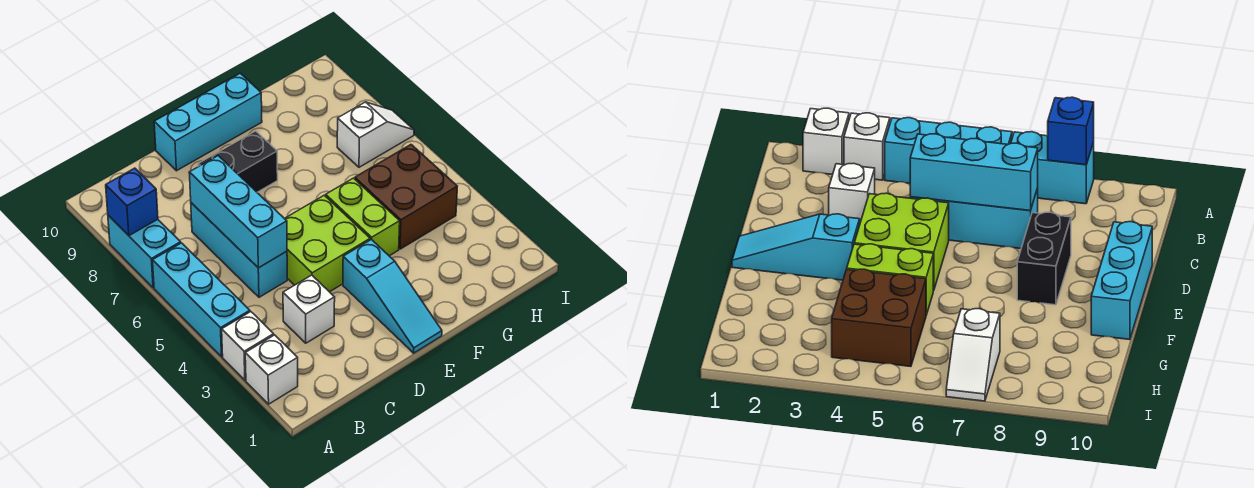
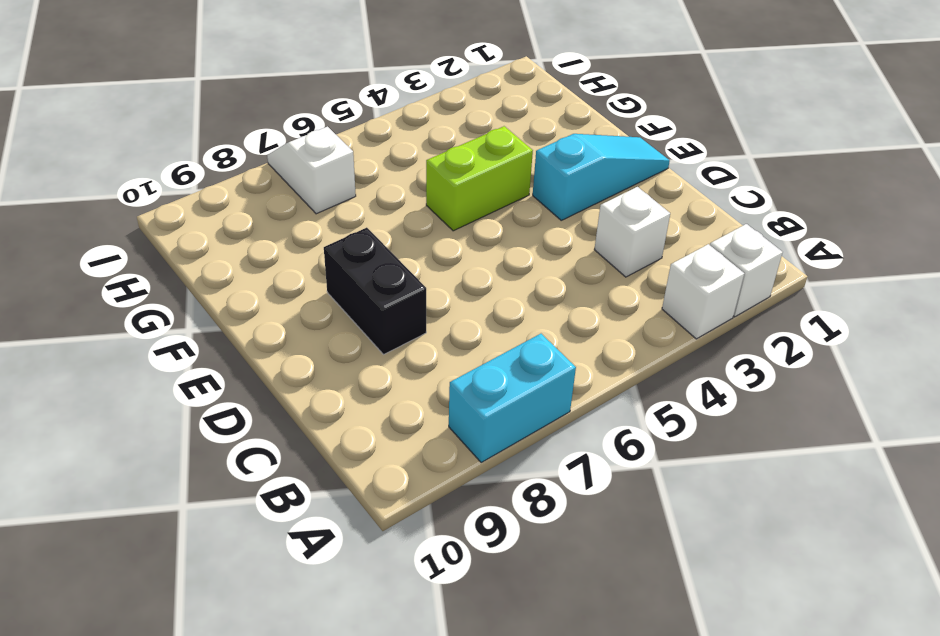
none -> cyan brick A4:A6 level 1
none -> cyan brick C5:C7 level 1
none -> lime brick D4:E5 level 1

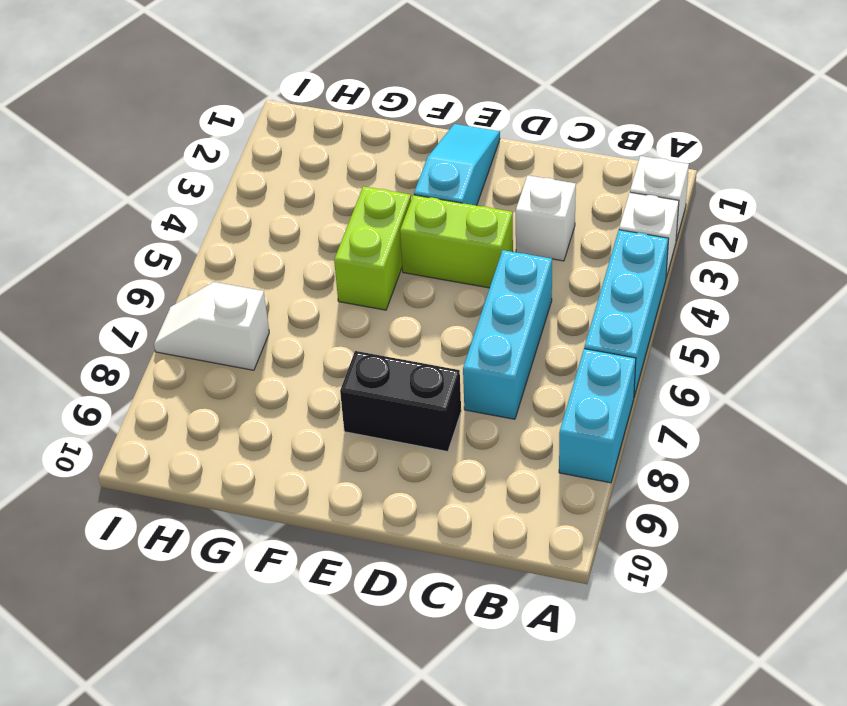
lime brick D4:E4 level 1 -> lime brick D4:E5 level 1
none -> cyan brick D10:F10 level 1
none -> brown brick G4:H5 level 1
none -> blue brick A8 level 2

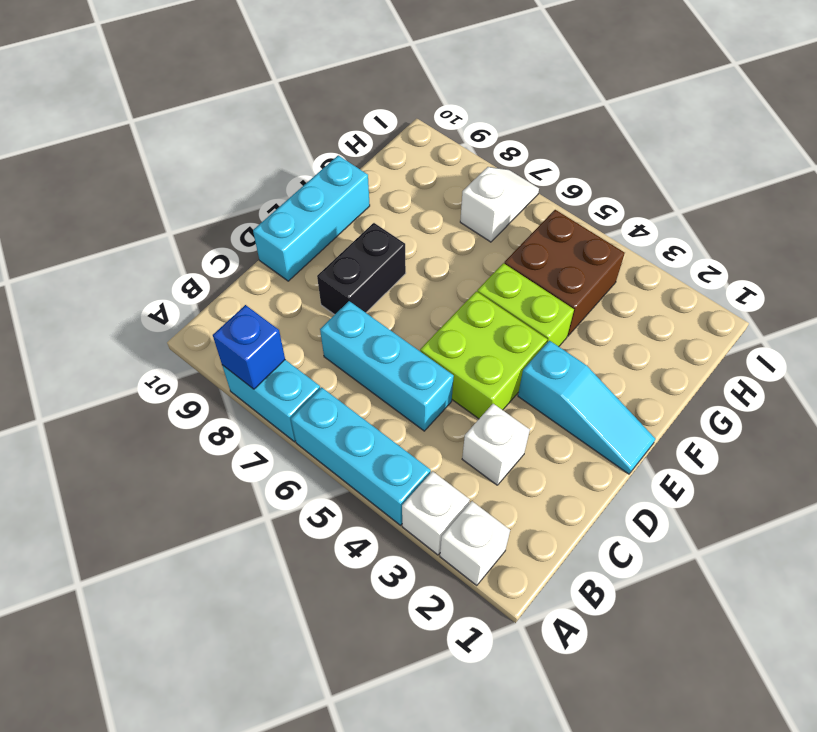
none -> cyan brick C5:C7 level 2

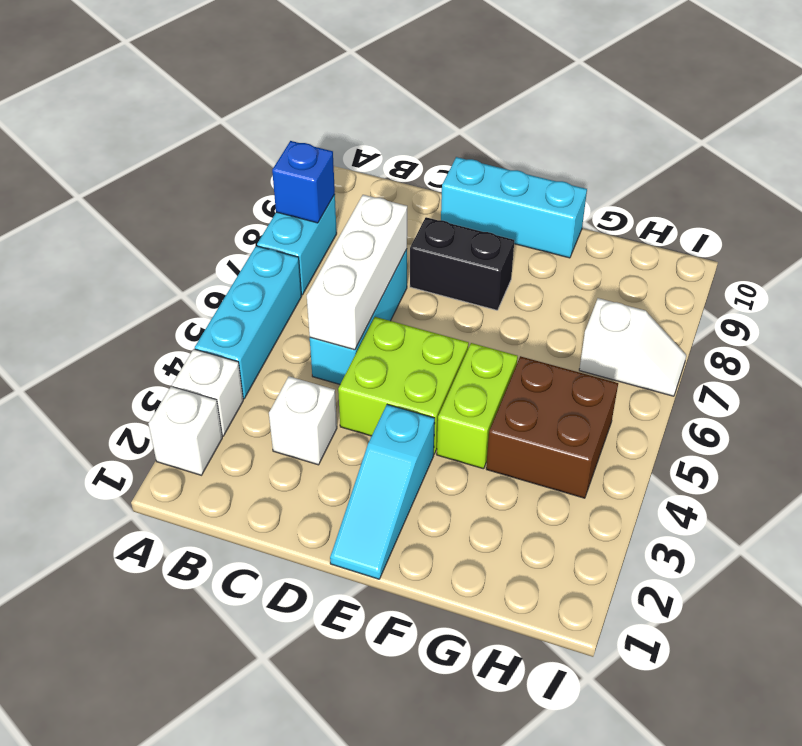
white brick C5:C7 level 2 -> cyan brick C5:C7 level 2

